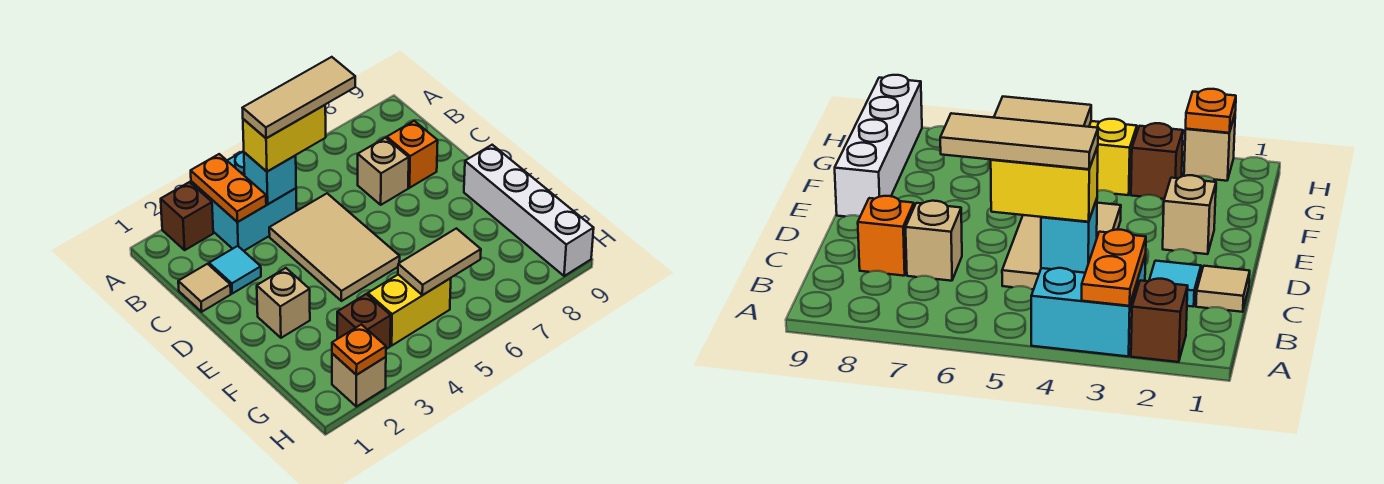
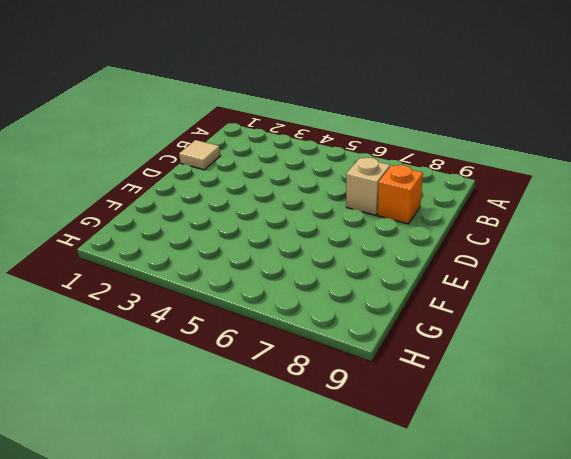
none -> brown brick A2 level 1
none -> cyan brick A3:B4 level 1
none -> cyan tile C2 level 1

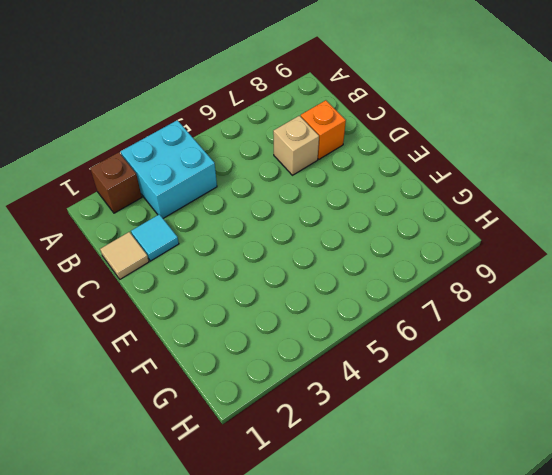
none -> tan tile C4:E5 level 1
none -> tan brick E2 level 1
none -> white brick E9:H9 level 1

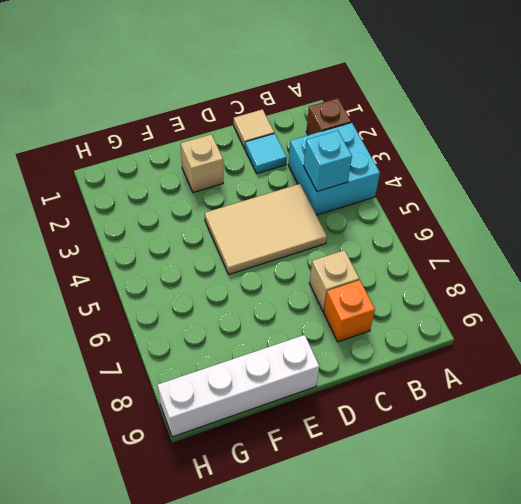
none -> brown brick G3 level 1
none -> yellow brick G4:G5 level 1
none -> tan brick H2 level 1

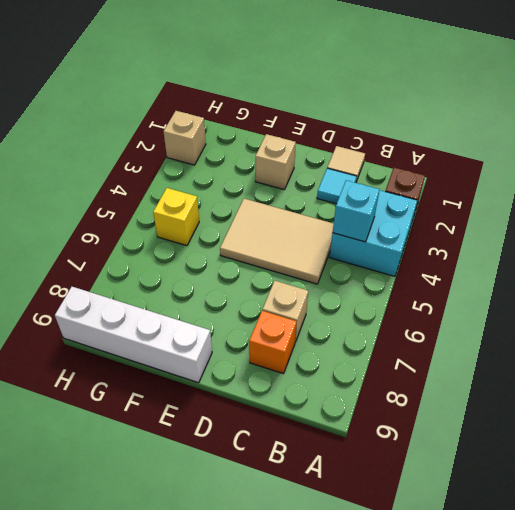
yellow brick G5 level 1 -> yellow brick G4:G5 level 1
none -> brown brick G3 level 1
none -> orange plate A3:B3 level 2
none -> tan tile G5:G6 level 2

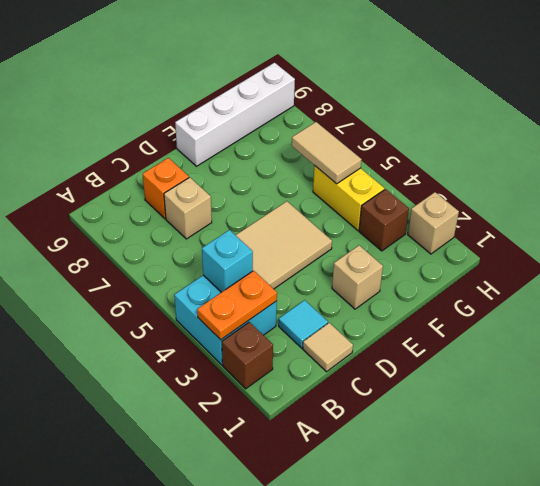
none -> orange plate H2 level 2
none -> yellow brick B4:B5 level 3
none -> tan tile B4:B6 level 4

